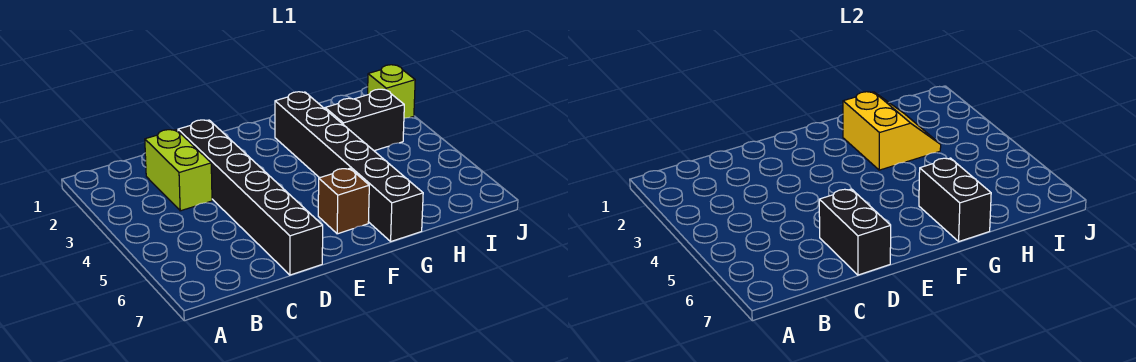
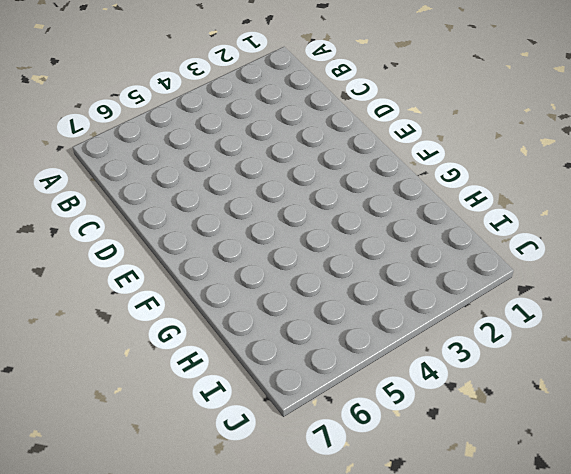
none -> lime brick C2:C3 level 1
none -> black brick D2:D7 level 1

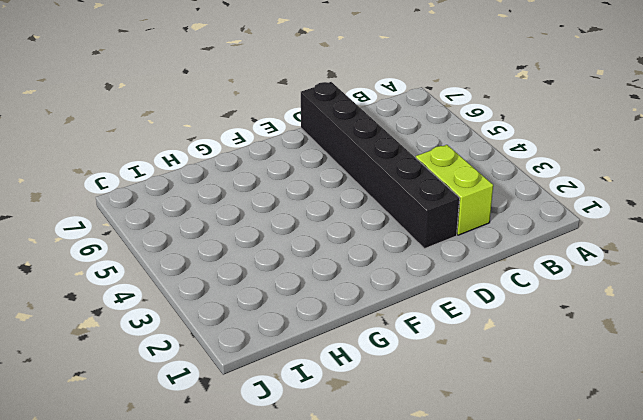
none -> brown brick F6 level 1
none -> black brick G2:G7 level 1

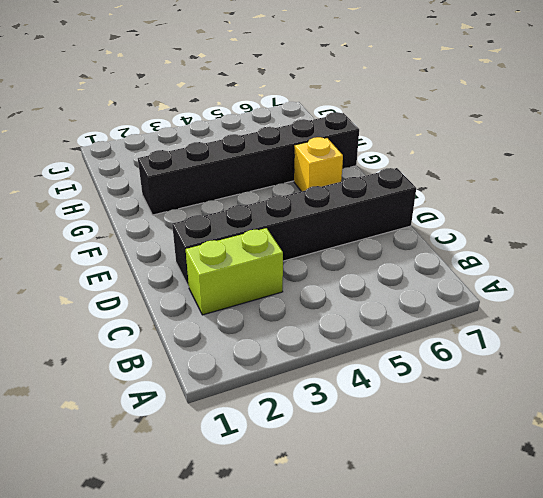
yellow brick F6 level 1 -> brown brick F6 level 1
none -> black brick H3:I3 level 1
none -> lime brick J2 level 1

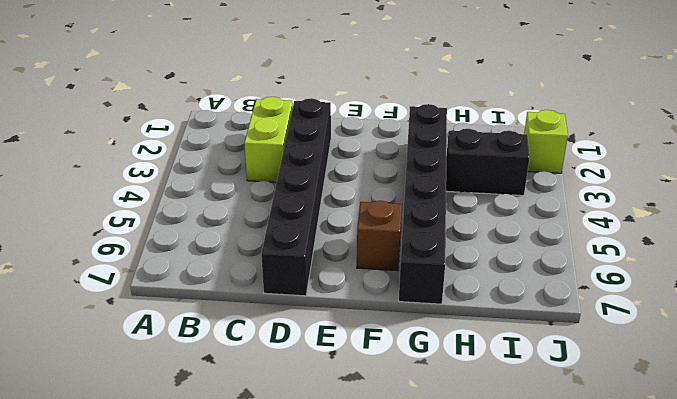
none -> black brick D6:D7 level 2
none -> yellow slope G2:H3 level 2 top G

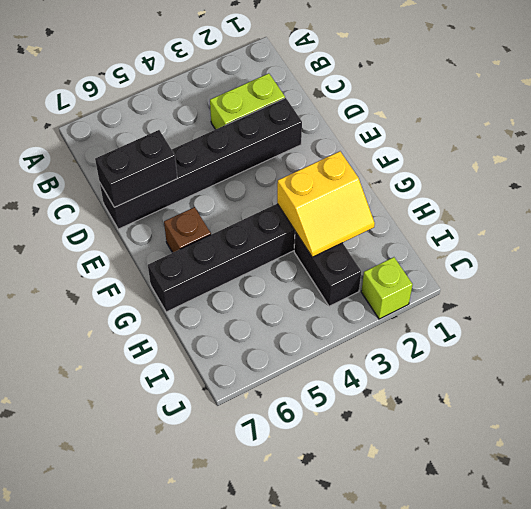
none -> black brick G6:G7 level 2

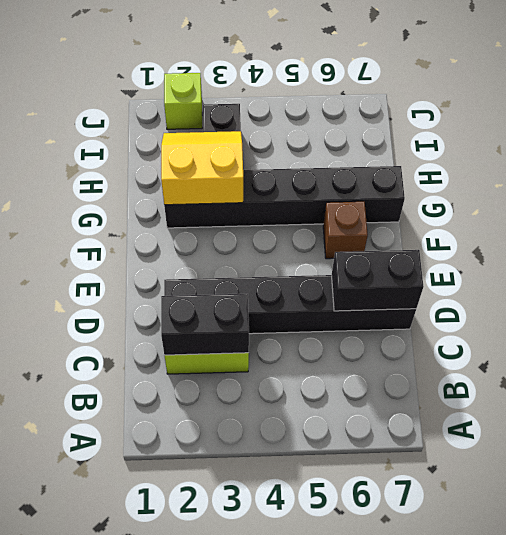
black brick C2:C3 level 2 -> black brick G6:G7 level 2

